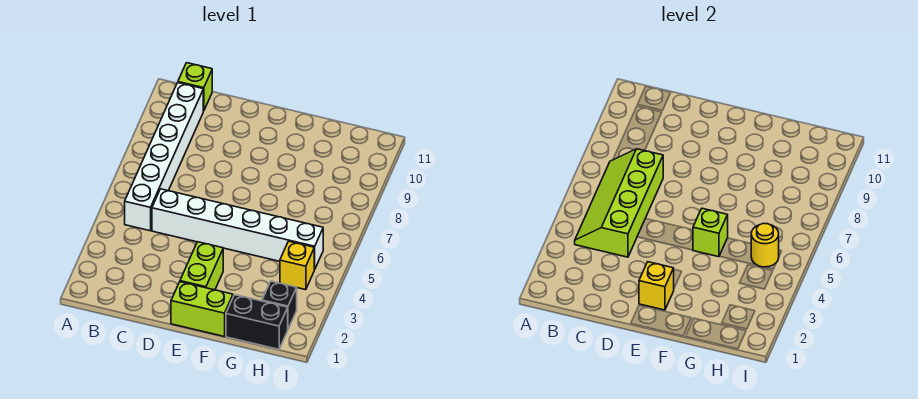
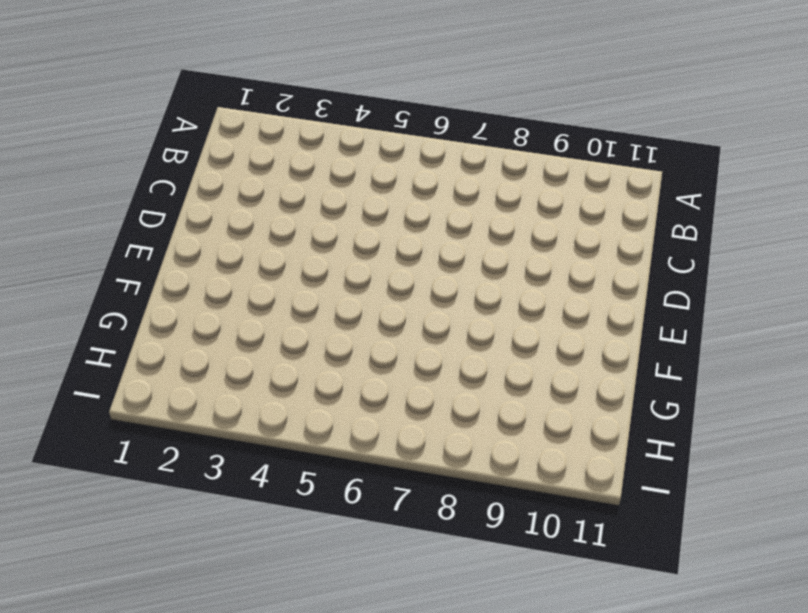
none -> white brick B5:B10 level 1
none -> lime brick B11 level 1
none -> white brick C5:H5 level 1

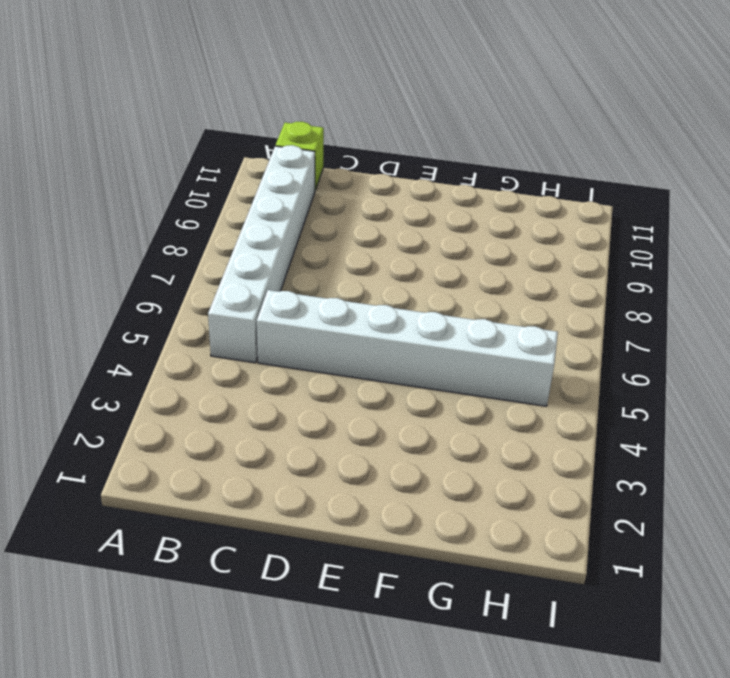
none -> lime brick E1:F1 level 1
none -> lime brick E2:E3 level 1
none -> black brick G1:H1 level 1

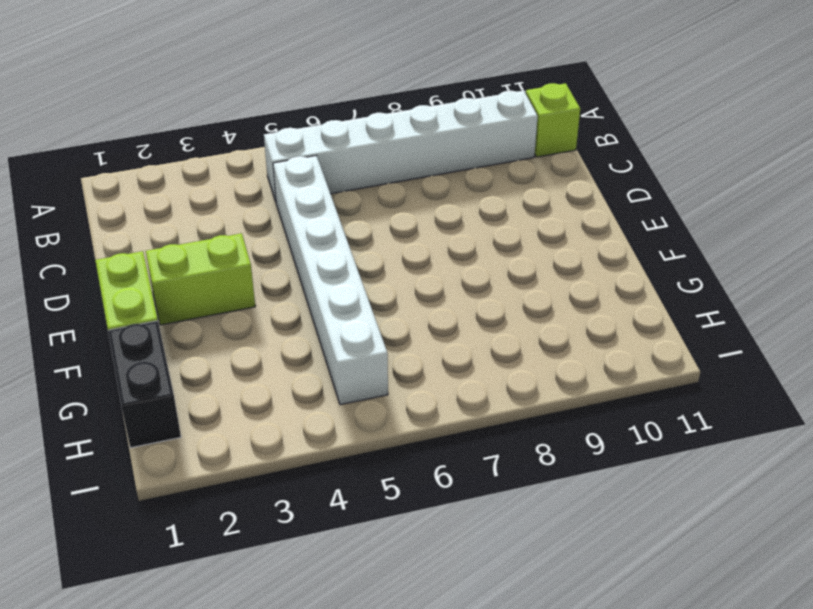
none -> black brick H2 level 1
none -> yellow brick H4 level 1
none -> lime slope B4:C7 level 2 top C

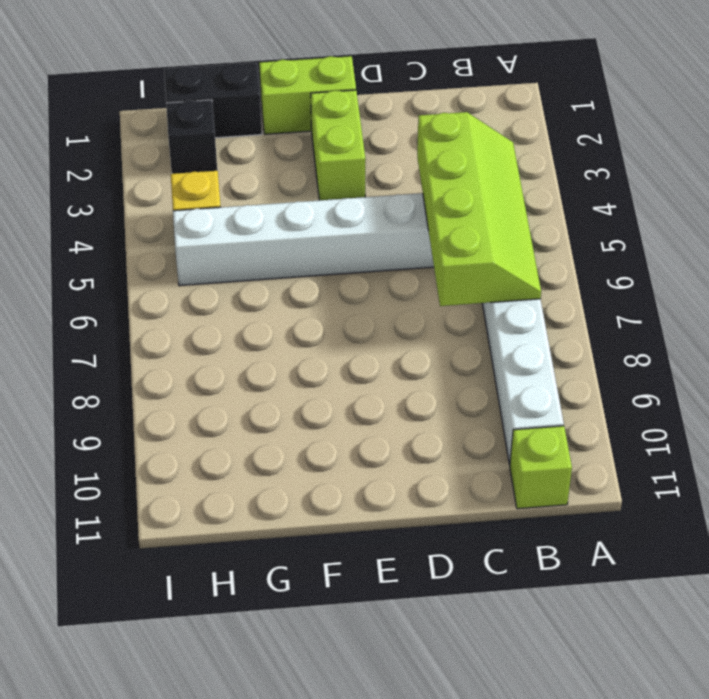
none -> yellow brick E2 level 2
none -> lime brick F5 level 2
none -> yellow round brick H5 level 2

